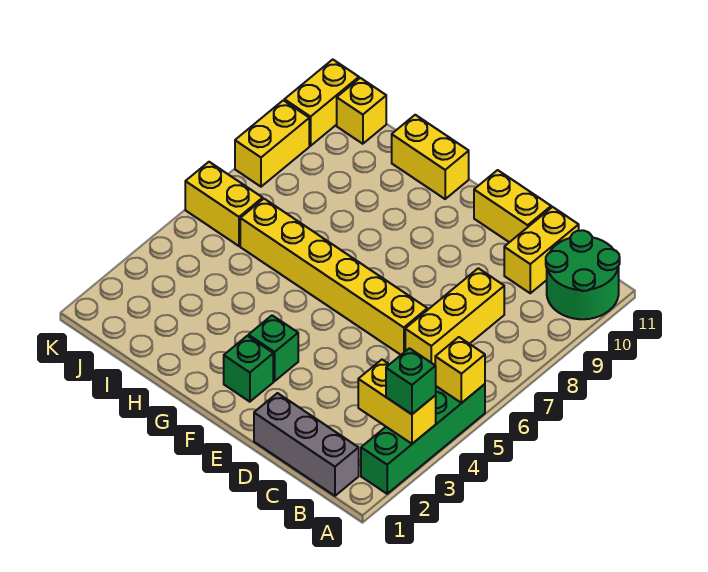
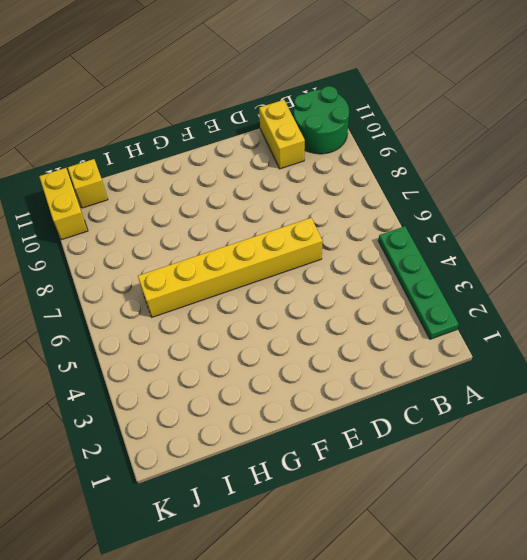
green plate A2:A5 level 1 -> green brick A2:A5 level 1
none -> grey brick B1:D1 level 1
none -> yellow brick C6:C8 level 1
none -> yellow brick D11:E11 level 1

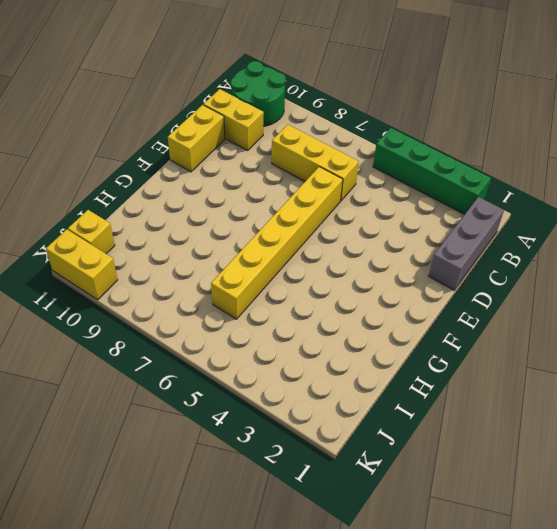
none -> green brick F2 level 1
none -> green brick F3 level 1
none -> yellow brick G11:H11 level 1

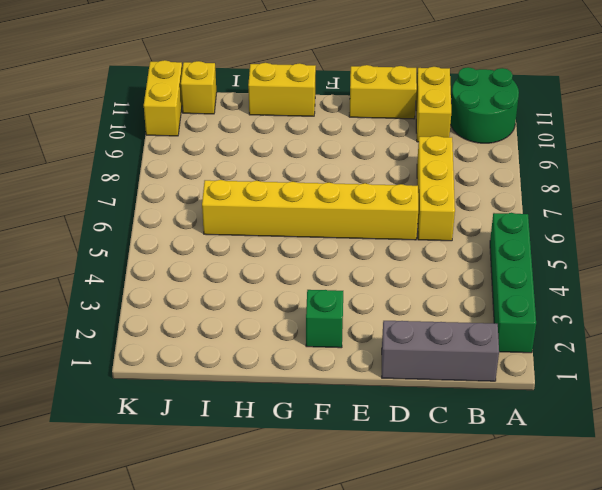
none -> green brick F3 level 1
none -> yellow brick J6:K6 level 1
none -> yellow brick K8:K9 level 1

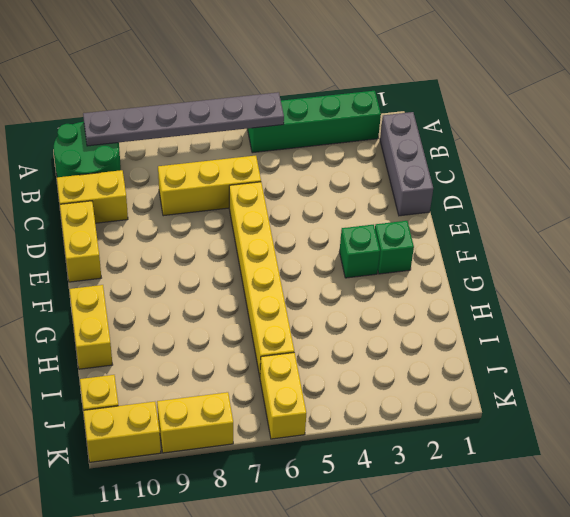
grey plate A5:A10 level 2 -> yellow brick A5 level 2
none -> yellow brick A3:B3 level 2
none -> green brick A3 level 3

